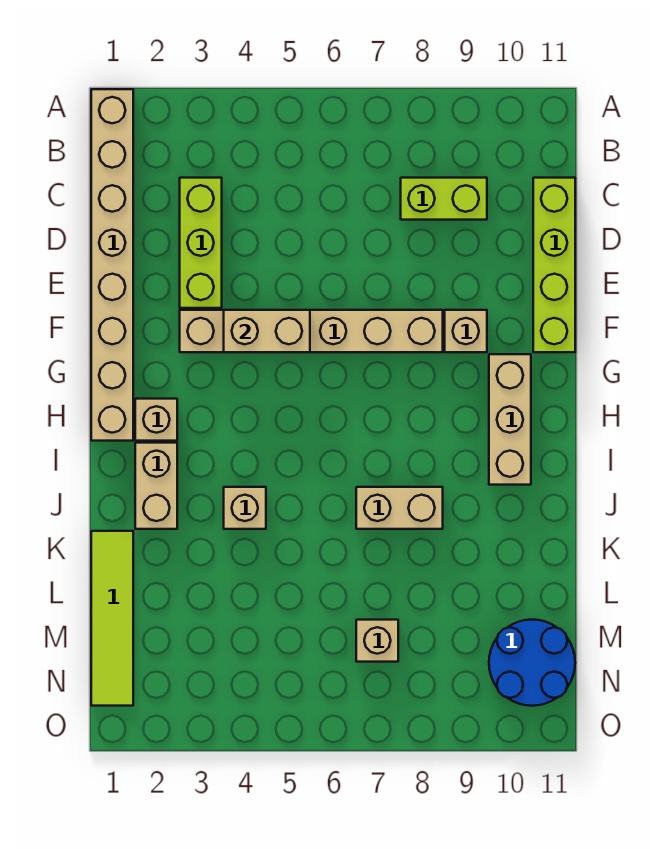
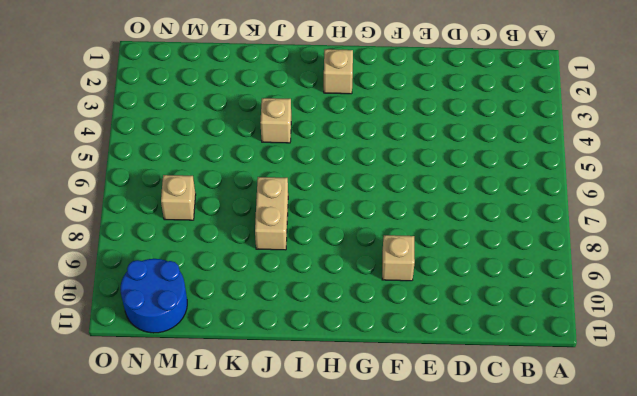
none -> tan brick A1:H1 level 1
none -> lime brick C3:E3 level 1
none -> lime brick C8:C9 level 1

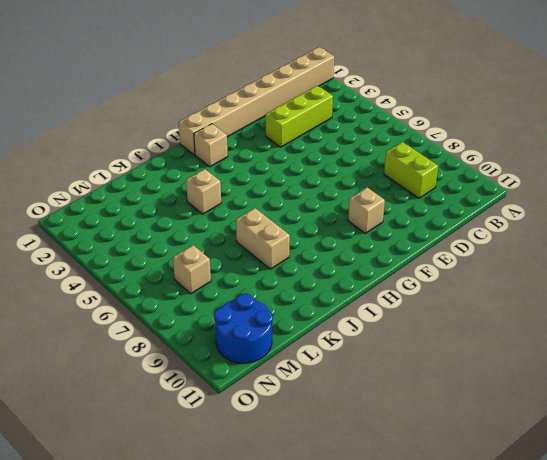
none -> lime brick C11:F11 level 1
none -> tan brick F3:F8 level 1
none -> tan brick G10:I10 level 1

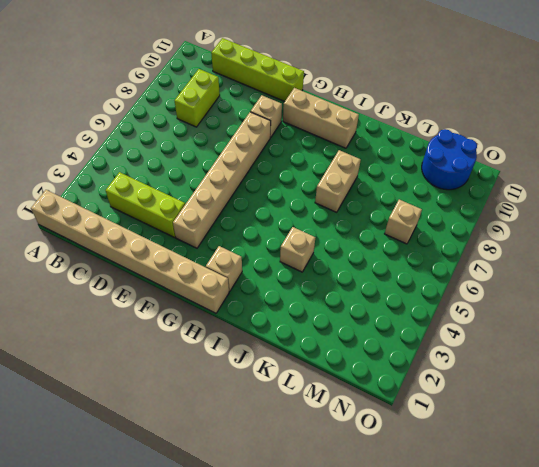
none -> tan brick I2:J2 level 1
none -> lime tile K1:N1 level 1
none -> tan brick F4:F5 level 2

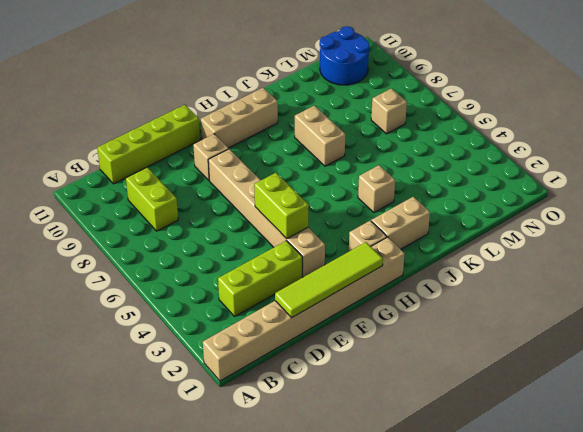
lime tile D1:G1 level 2 -> lime tile K1:N1 level 1
lime brick F4:F5 level 2 -> tan brick F4:F5 level 2

